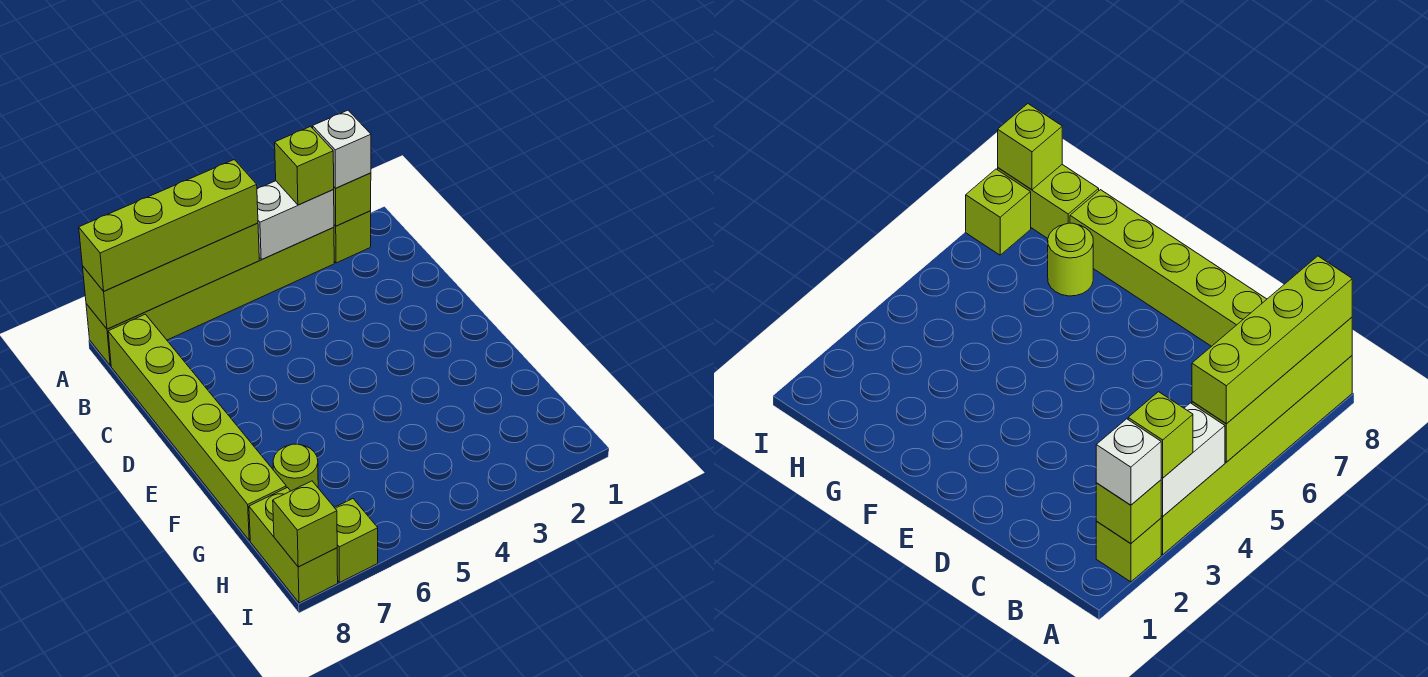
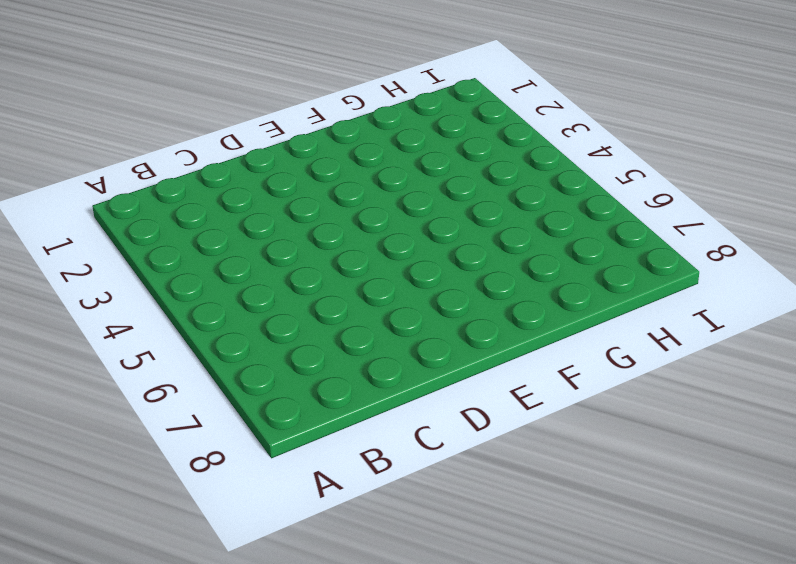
none -> lime brick A2 level 1
none -> lime brick A3:A8 level 1
none -> lime brick B8:G8 level 1

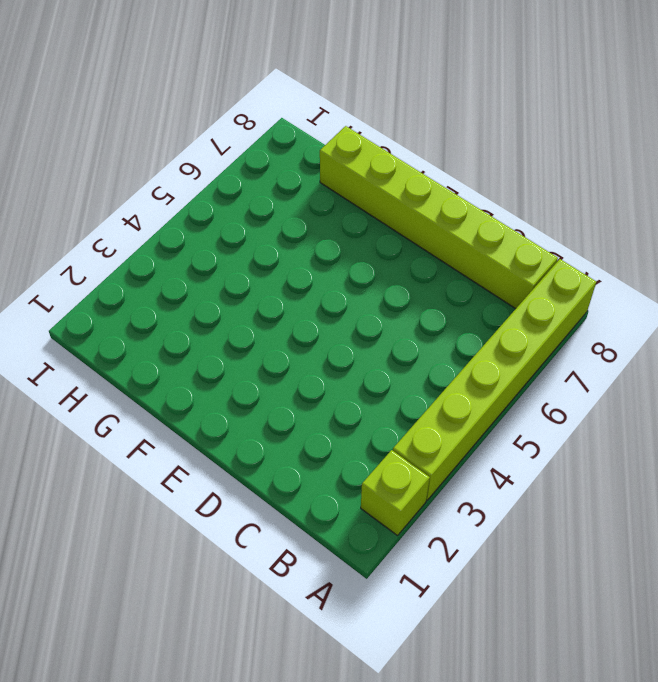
none -> lime round brick G7 level 1
none -> lime brick H8:I8 level 1
none -> lime brick I7 level 1

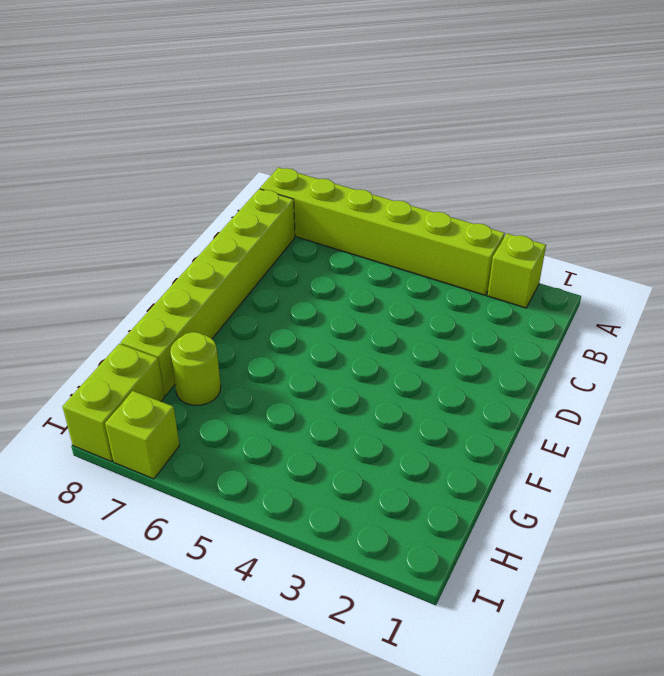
none -> lime brick A2 level 2
none -> white brick A3:A4 level 2
none -> lime brick A5:A8 level 2

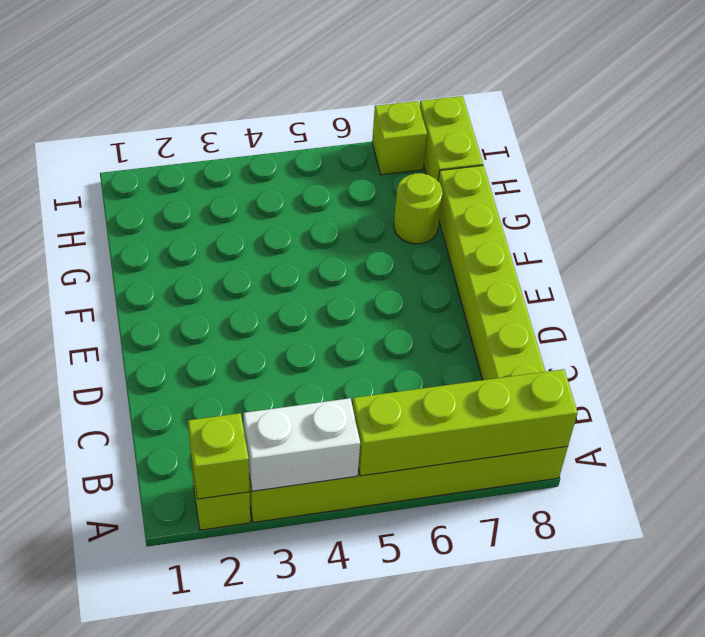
none -> lime brick I8 level 2
none -> white brick A2 level 3
none -> lime brick A3 level 3

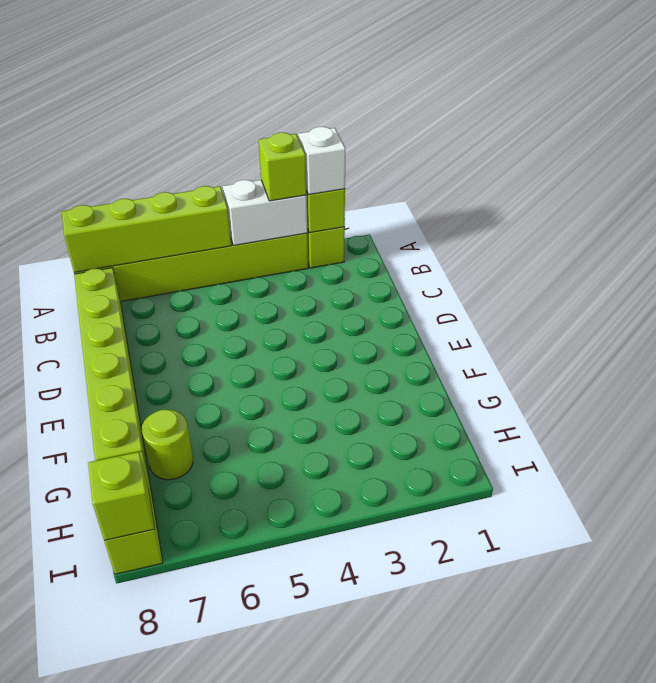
none -> lime brick I7 level 1
none -> lime brick A5:A8 level 3

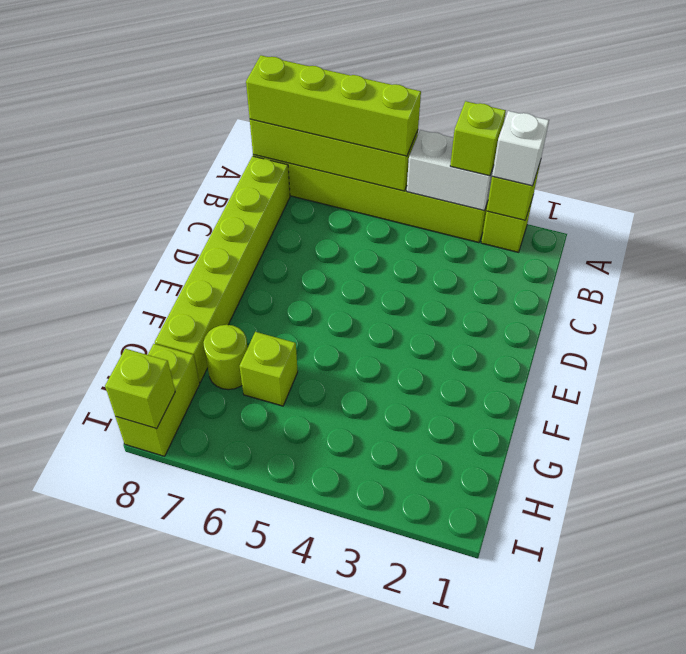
lime brick G6 level 1 -> lime brick I7 level 1

